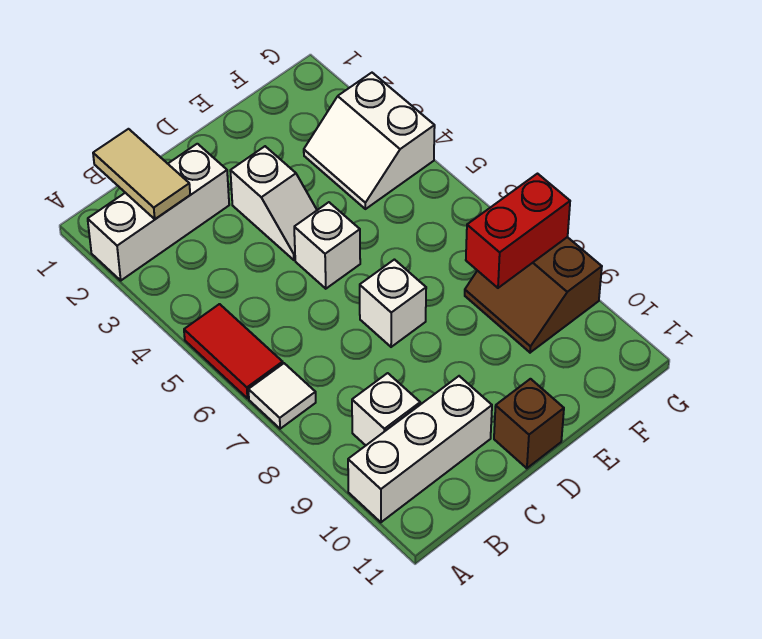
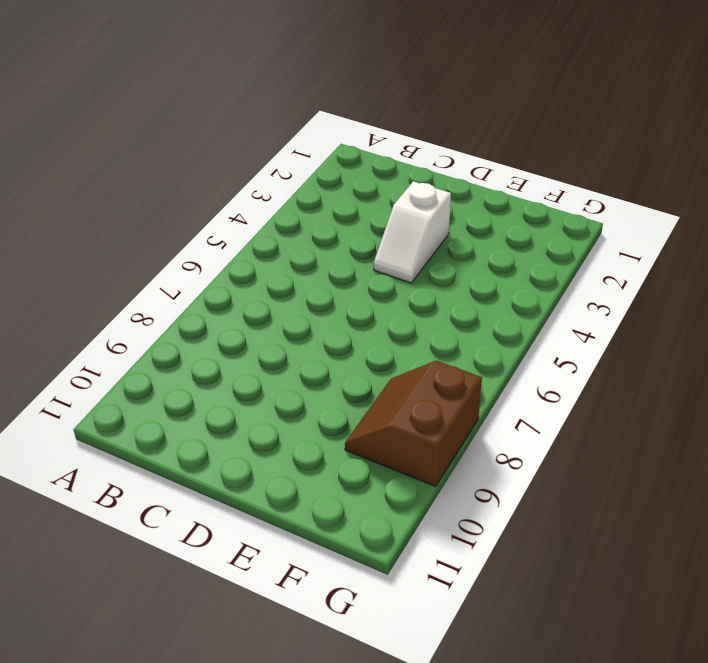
none -> white brick A2:C2 level 1
none -> red tile A5:A6 level 1
none -> white tile A7 level 1

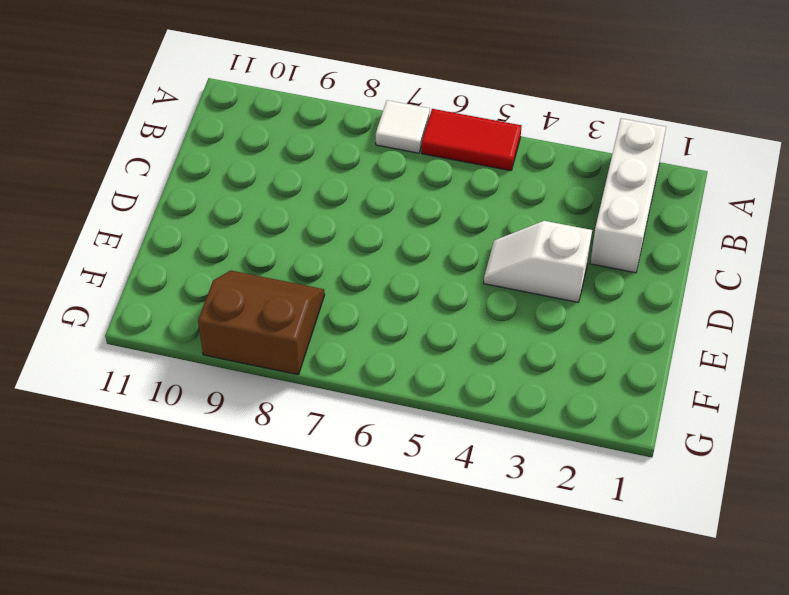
none -> white brick A10:C10 level 1
none -> white brick B9 level 1
none -> white brick D5 level 1

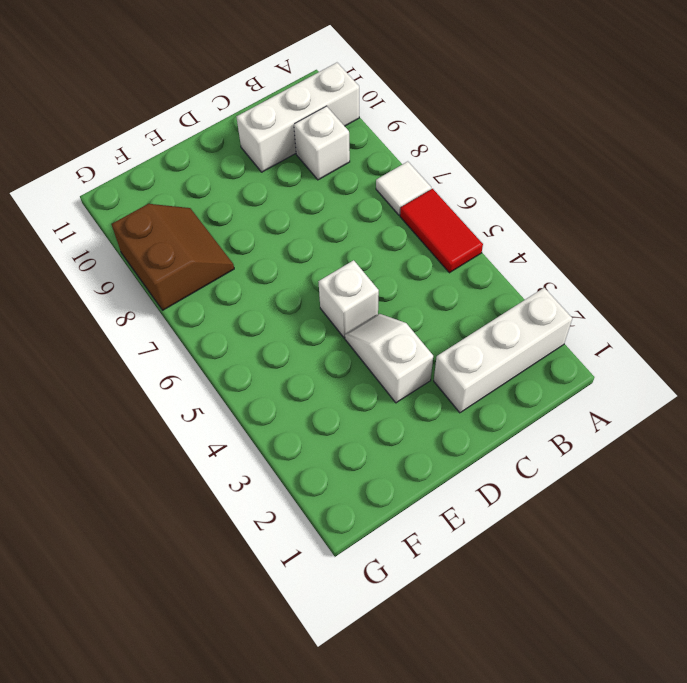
none -> white brick D7 level 1
none -> brown brick D11 level 1
none -> white slope F3:G4 level 1 top G

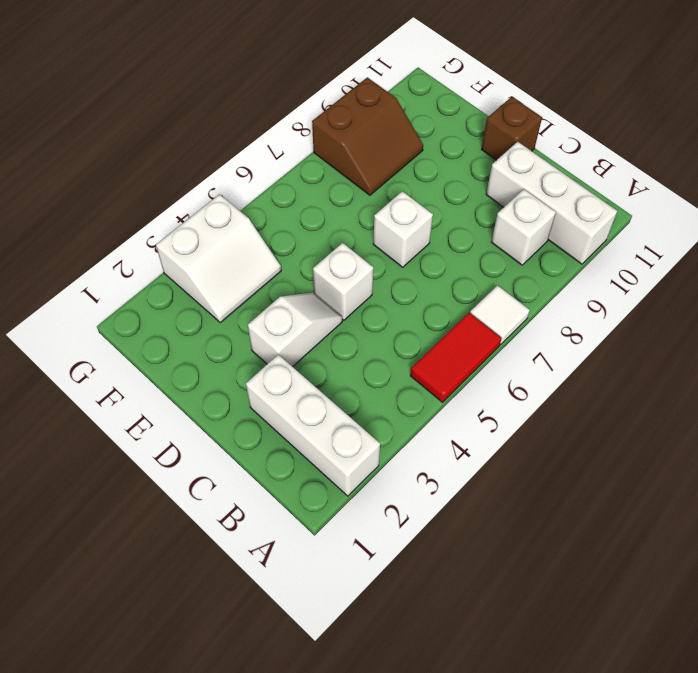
none -> tan tile B1:B2 level 2
none -> red brick F8:G8 level 2

